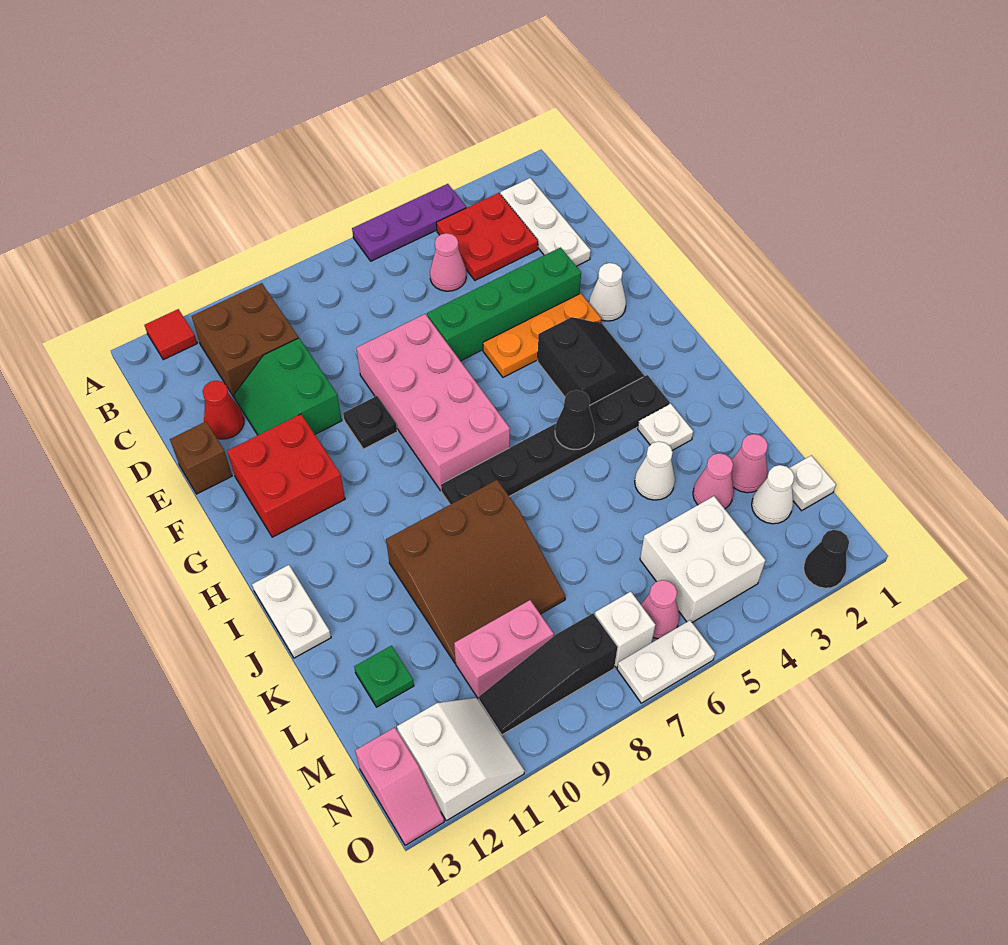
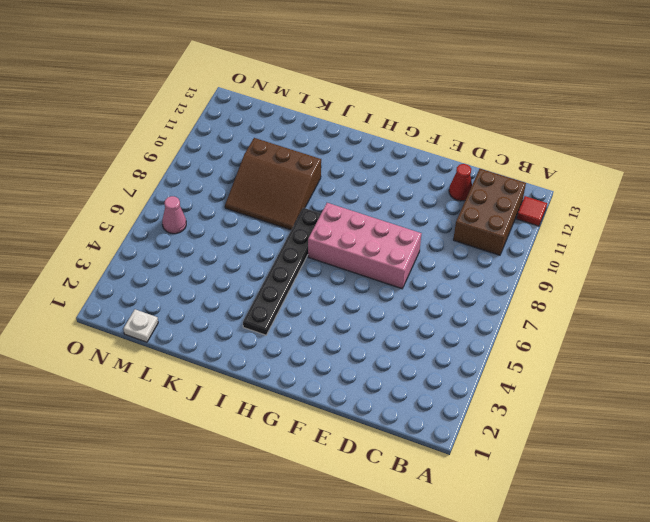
brown brick B10:C12 level 1 -> brown brick B10:C11 level 1
brown slope J8:L10 level 1 top 10 -> brown slope J8:L10 level 1 top J
none -> purple plate A4:A6 level 1
none -> white plate B2:D2 level 1
none -> red plate B3:C4 level 1
none -> pink cone C5 level 1

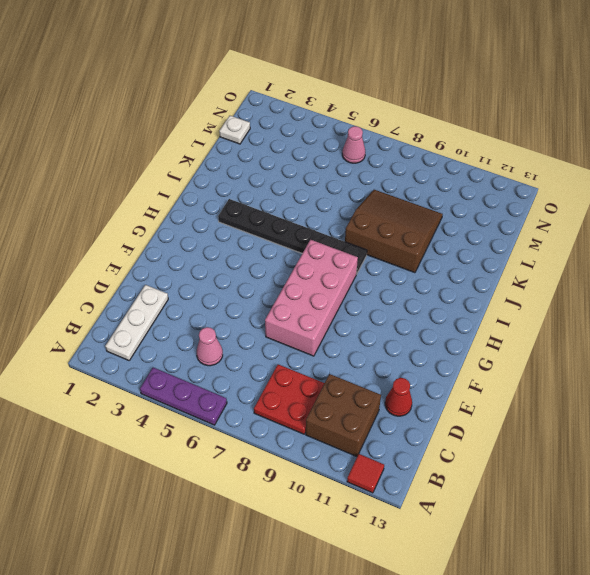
red plate B8:C9 level 1 -> red plate B3:C4 level 1
none -> green slope D10:E11 level 1 top 10
none -> green brick E3:E6 level 1
none -> brown brick E13 level 1
none -> white cone F2 level 1

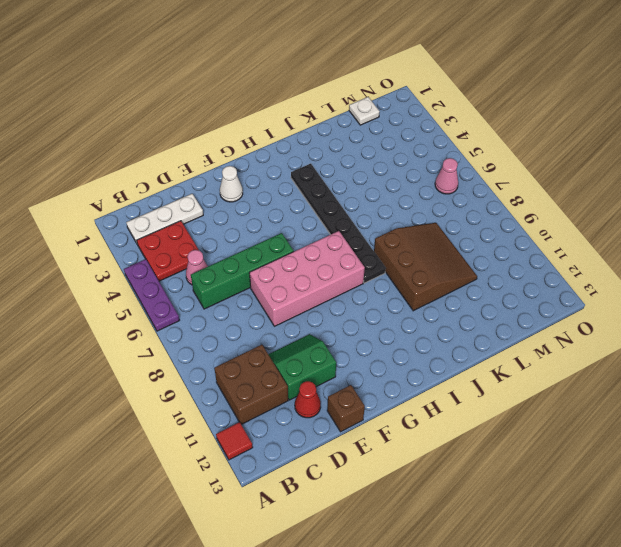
green brick C6:F6 level 1 -> green brick E3:E6 level 1
green slope D10:E11 level 1 top 11 -> green slope D10:E11 level 1 top 10
none -> orange plate F3:F5 level 1
none -> black plate F9 level 1
none -> red brick F11:G12 level 1
none -> black slope G3:H4 level 1 top 4

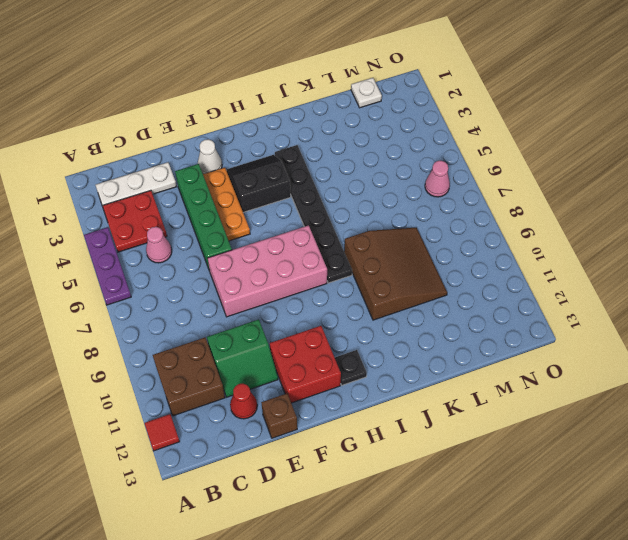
black plate H12 level 1 -> black plate F9 level 1
none -> white plate I13:J13 level 1
none -> white plate J3 level 1
none -> white cone K4 level 1
none -> pink cone L2 level 1

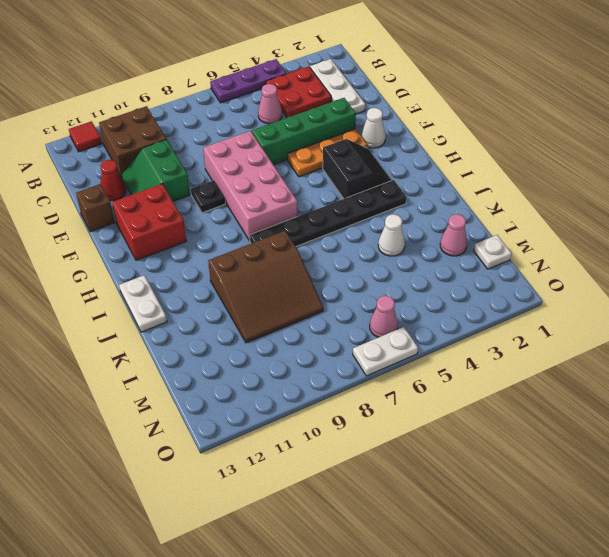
none -> white plate J3 level 1
none -> pink cone L3 level 1
none -> green plate L12 level 1
none -> white cone M2 level 1

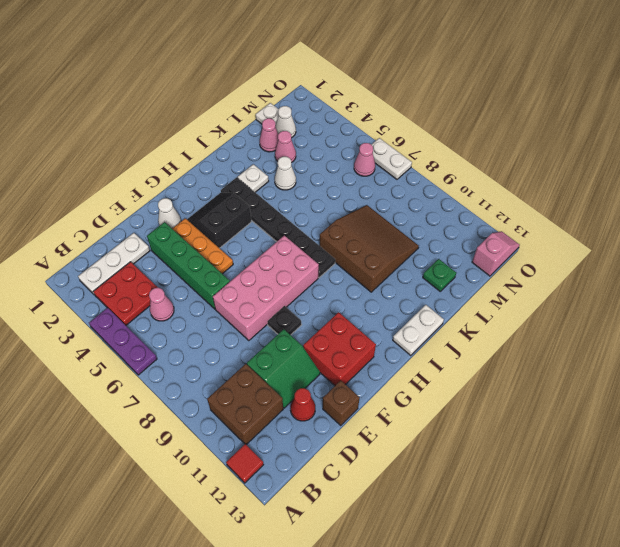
none -> white brick M4:N5 level 1
none -> pink brick M9:M10 level 1
none -> white brick N7 level 1
none -> black slope N8:N10 level 1 top 8

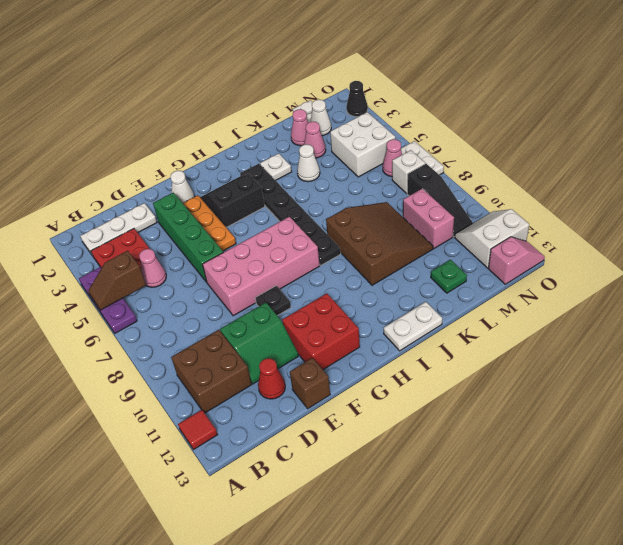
brown slope A5:B5 level 2 top B -> none
none -> black cone I5 level 2

